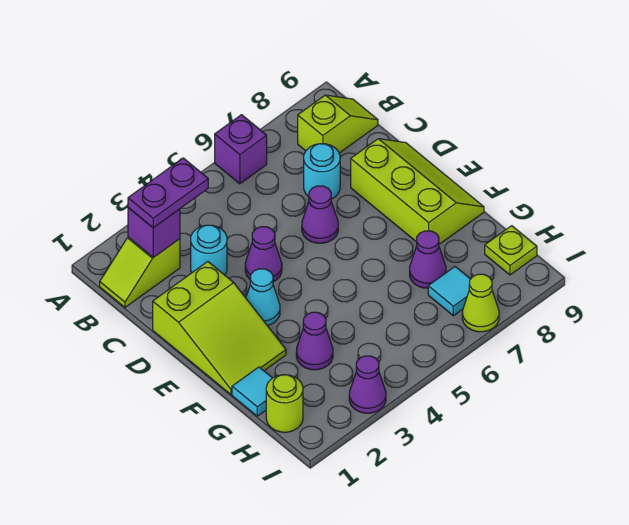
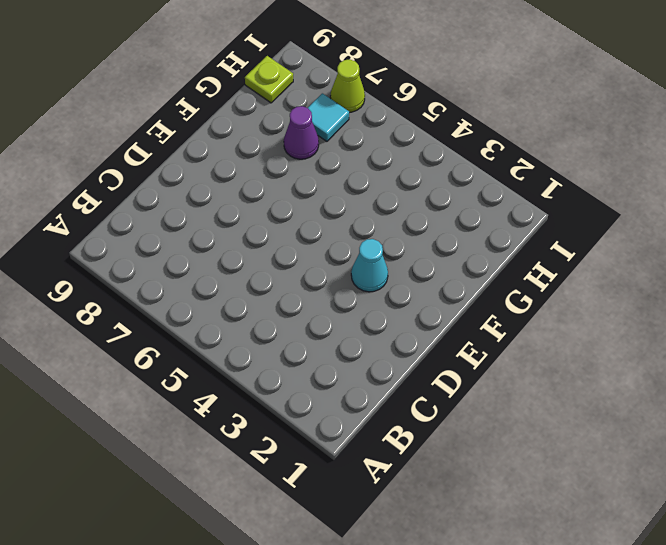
none -> purple brick A6 level 1
none -> lime slope B1:B2 level 1 top 2
none -> lime slope B8:B9 level 1 top 8

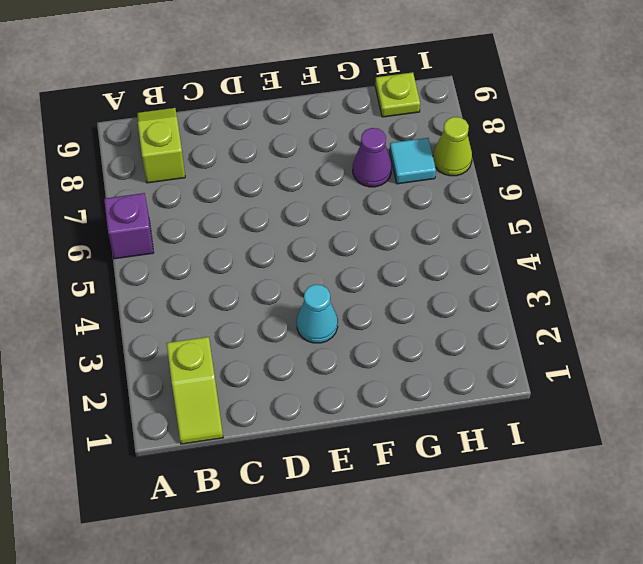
none -> cyan round brick C3 level 1
none -> cyan round brick C7 level 1
none -> lime slope D1:F2 level 1 top D

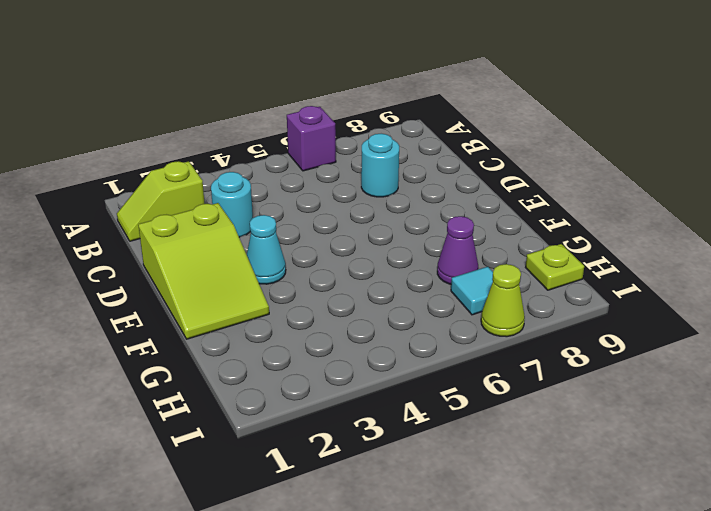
none -> lime slope B8:B9 level 1 top 8
none -> purple cone D4 level 1
none -> purple cone D6 level 1

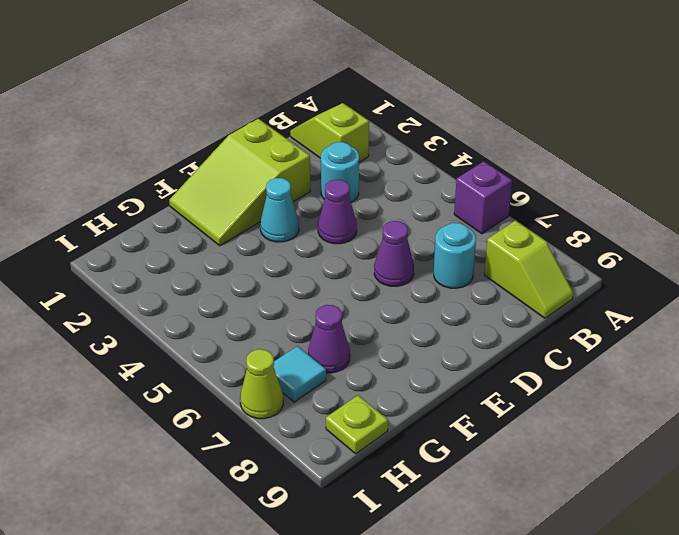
none -> lime slope D8:F9 level 1 top 8
none -> cyan tile G1 level 1
none -> purple cone G3 level 1

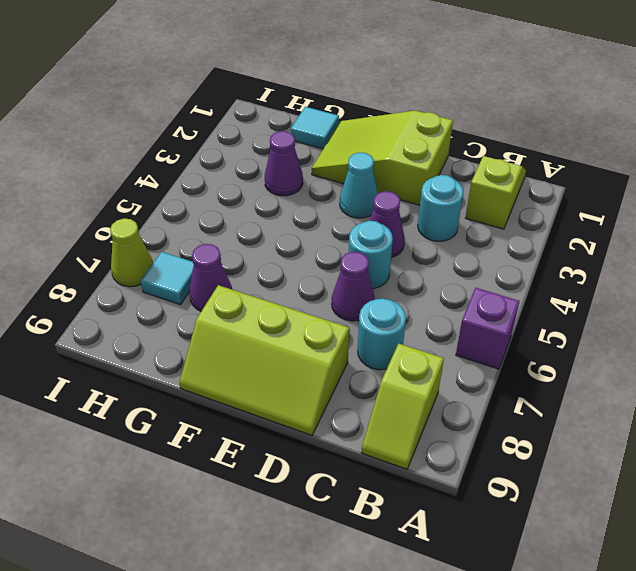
cyan round brick D5 level 1 -> none
none -> lime round brick H1 level 1
none -> lime plate H9 level 1
none -> purple cone I3 level 1

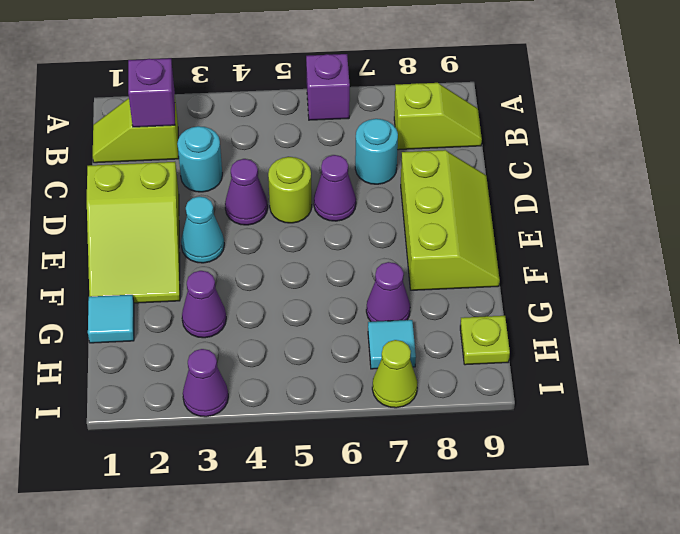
lime round brick D5 level 1 -> lime round brick H1 level 1
none -> purple plate B2:B3 level 3

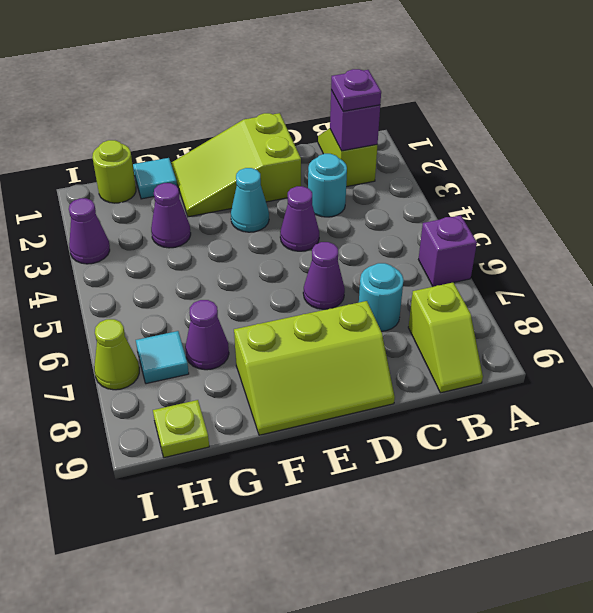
purple plate B2 level 3 -> purple plate B2:B3 level 3

